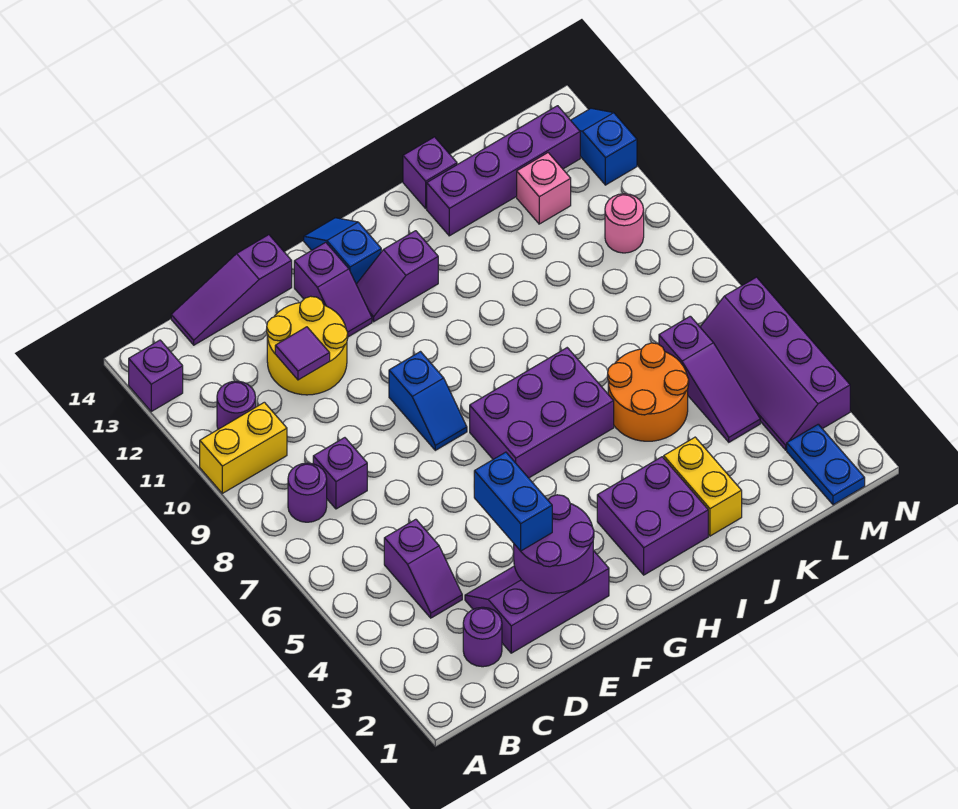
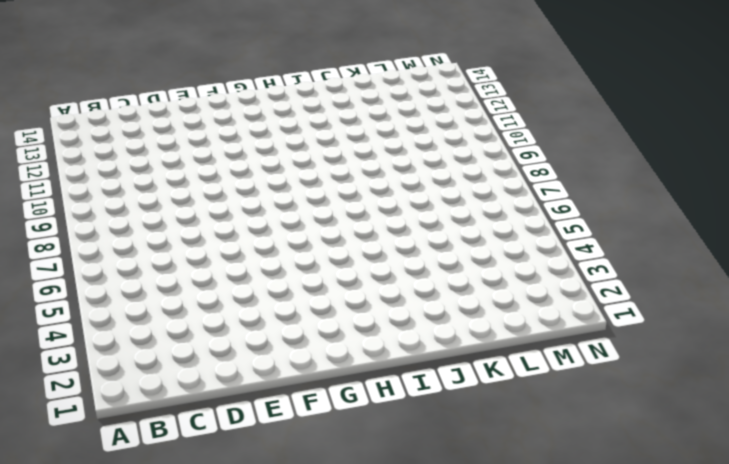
none -> yellow brick A10:B10 level 1
none -> purple brick A13 level 1
none -> purple round brick B8 level 1

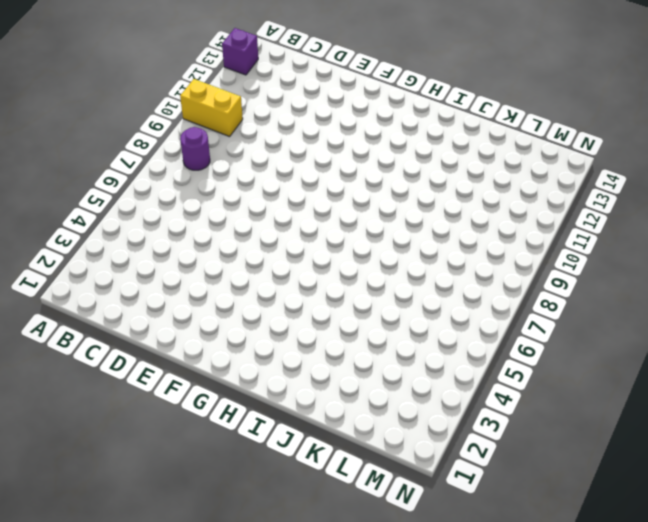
none -> purple round brick B11 level 1
none -> purple round brick C2 level 1
none -> purple slope C4:C5 level 1 top 5

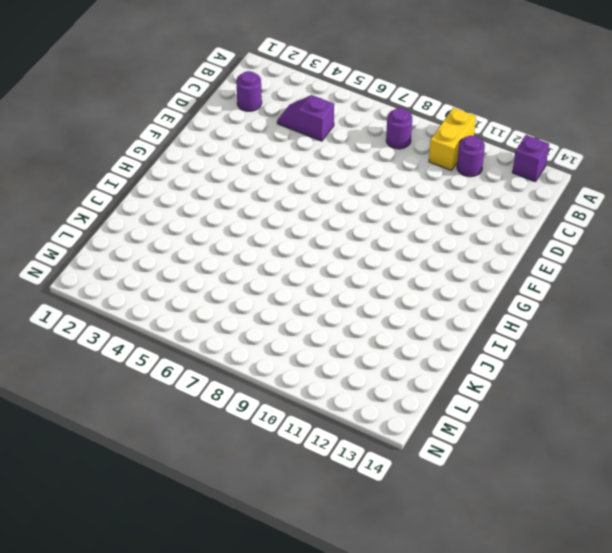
none -> purple brick C8 level 1
none -> purple slope C14:E14 level 1 top E
none -> purple slope D2:F3 level 1 top 2

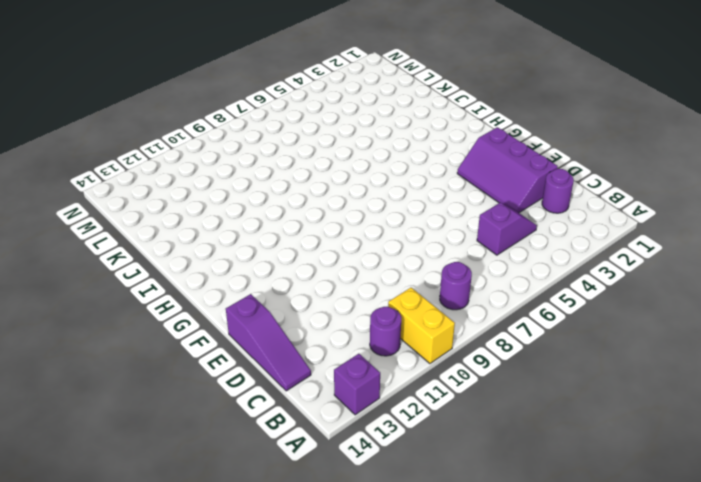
none -> purple brick C8 level 1
none -> yellow round brick D11:E12 level 1
none -> blue slope F8:F9 level 1 top 9

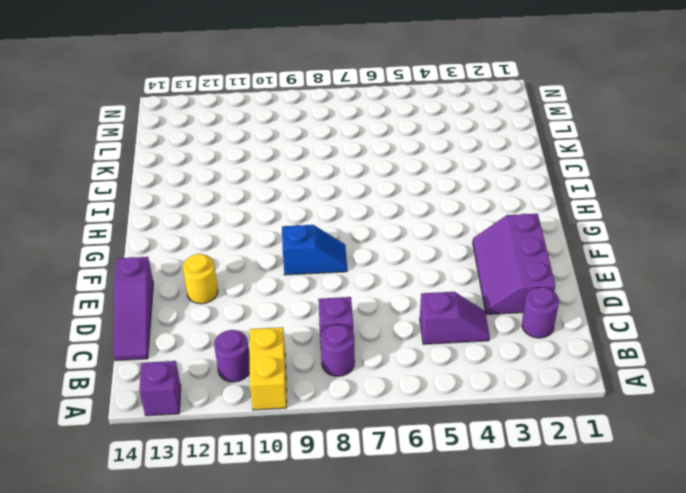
yellow round brick E12 level 1 -> yellow round brick D11:E12 level 1
none -> purple slope F12:F13 level 1 top 13
none -> purple brick G6:I7 level 1
none -> purple slope G12:H12 level 1 top H

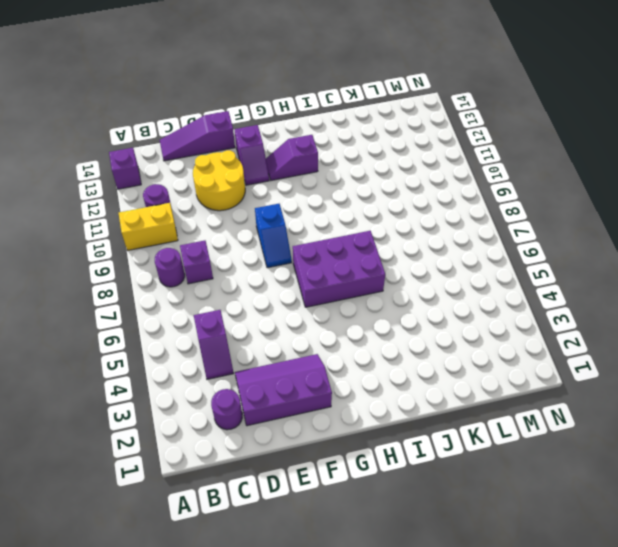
none -> blue slope G13:G14 level 1 top 13
none -> purple brick H2:I3 level 1
none -> yellow brick J2:J3 level 1

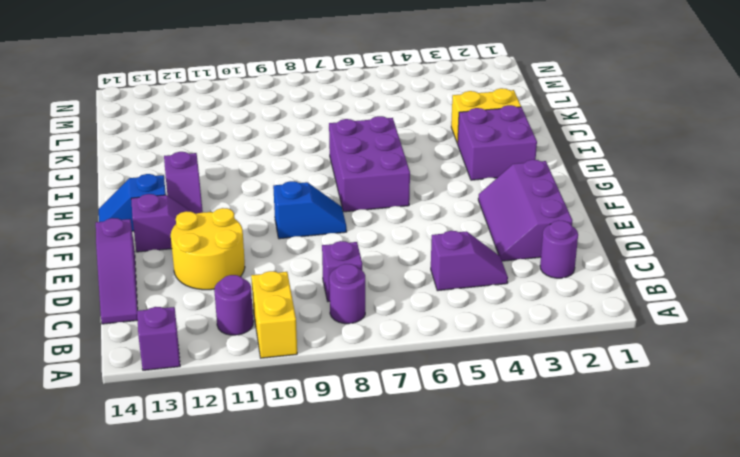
none -> orange round brick J5:K6 level 1
none -> purple brick J13:M13 level 1
none -> purple brick J14 level 1

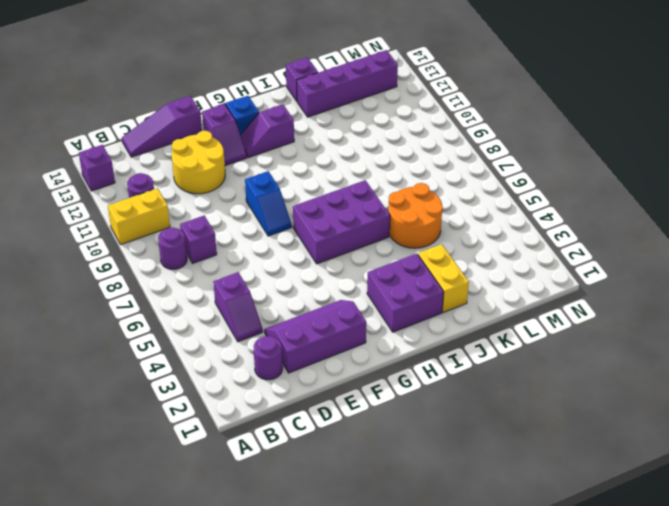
none -> purple slope L4:L6 level 1 top 6
none -> pink brick L12 level 1
none -> blue plate M1:M2 level 1

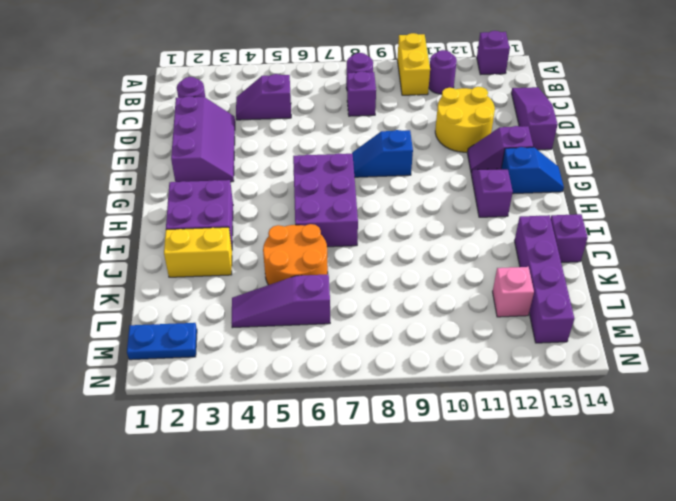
none -> purple slope M3:N6 level 1 top N
none -> pink round brick M10 level 1
none -> blue slope N12:N13 level 1 top 12

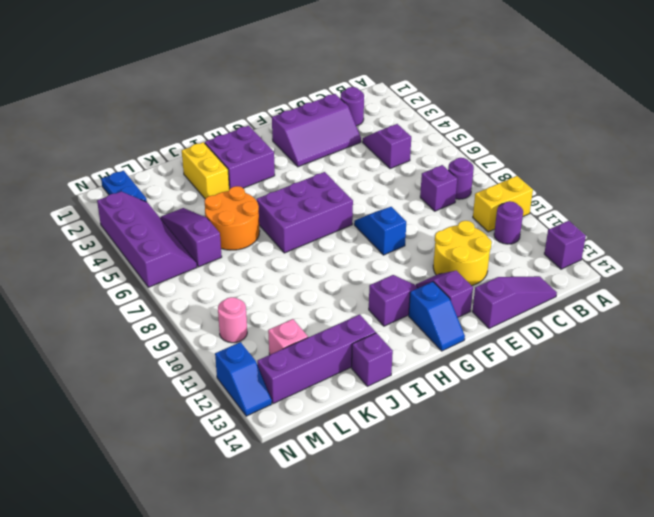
none -> purple tile D11 level 2
none -> purple round brick E2:F3 level 2
none -> blue brick E3:E4 level 3

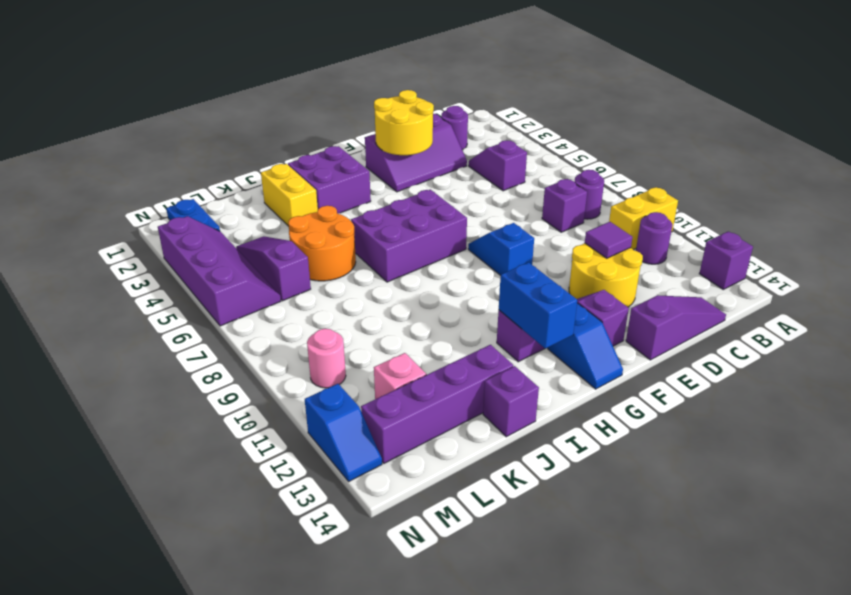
yellow round brick E2:F3 level 2 -> purple round brick E2:F3 level 2
blue brick H12:H13 level 2 -> blue brick E3:E4 level 3

